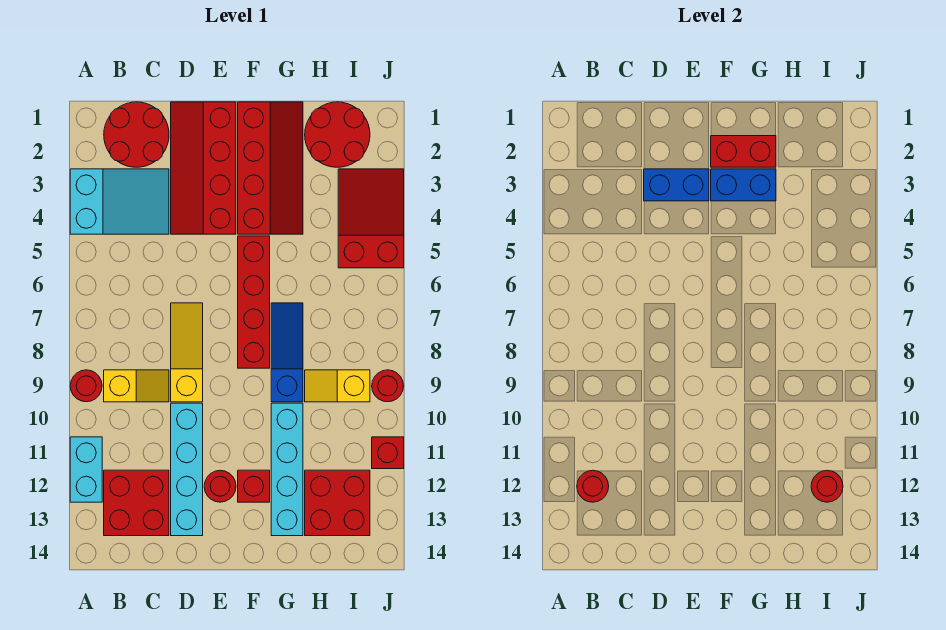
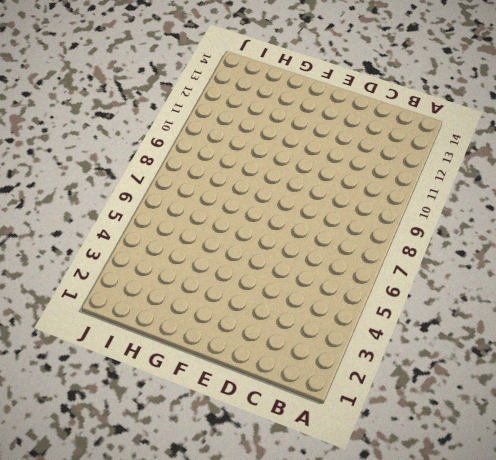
none -> cyan slope A3:C4 level 1 top A
none -> red round brick A9 level 1
none -> cyan brick A11:A12 level 1

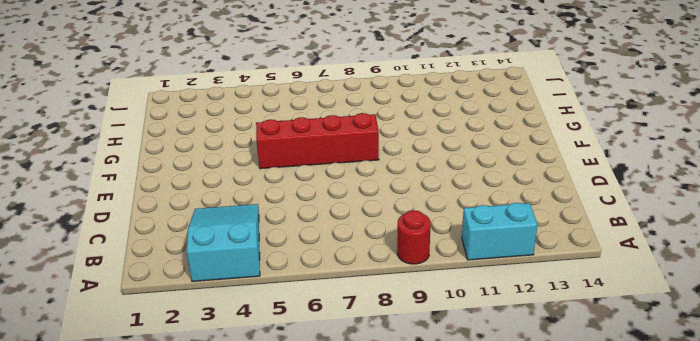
none -> red round brick B1:C2 level 1
none -> yellow slope B9:C9 level 1 top B
none -> red brick B12:C13 level 1

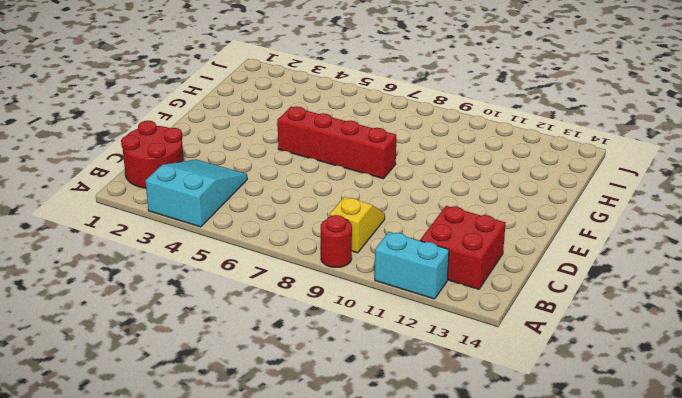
none -> red slope D1:E4 level 1 top E
none -> yellow slope D7:D9 level 1 top 9
none -> cyan brick D10:D13 level 1

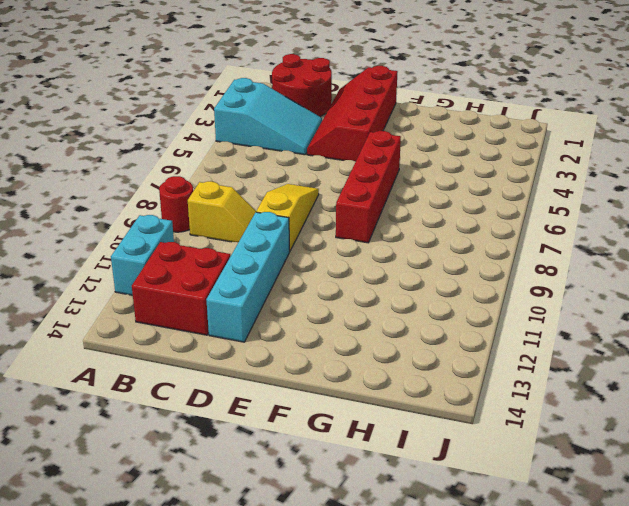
none -> red round brick E12 level 1
none -> red slope F1:G4 level 1 top F
none -> red brick F12 level 1

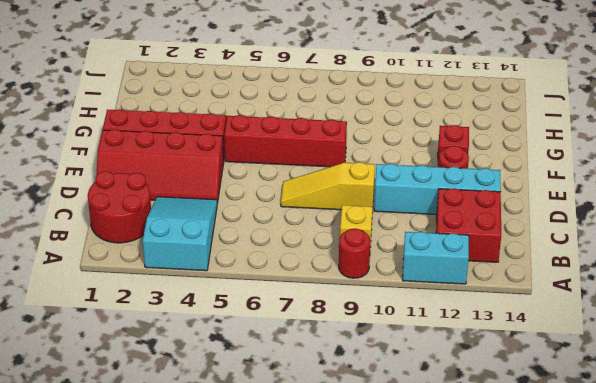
none -> blue slope G7:G9 level 1 top 9
none -> cyan brick G10:G13 level 1
none -> red round brick H1:I2 level 1

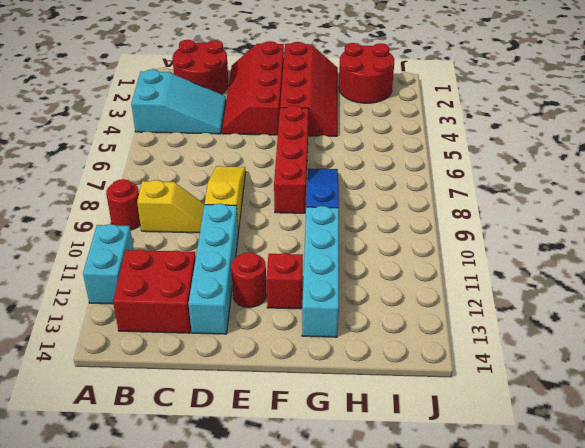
none -> yellow slope H9:I9 level 1 top I
none -> red brick H12:I13 level 1
none -> red slope I3:J5 level 1 top 5

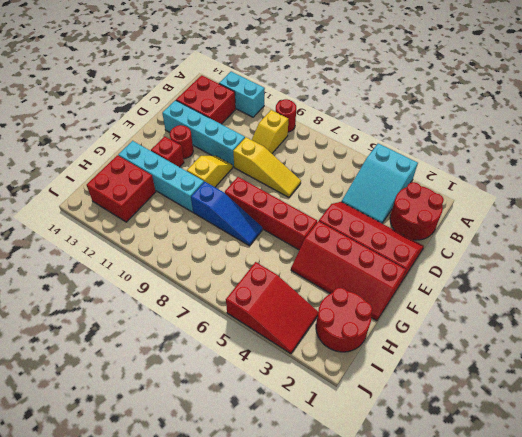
yellow slope E10:F10 level 1 top F -> yellow slope H9:I9 level 1 top I
none -> red round brick J9 level 1
none -> red brick J11 level 1
none -> red round brick B12 level 2

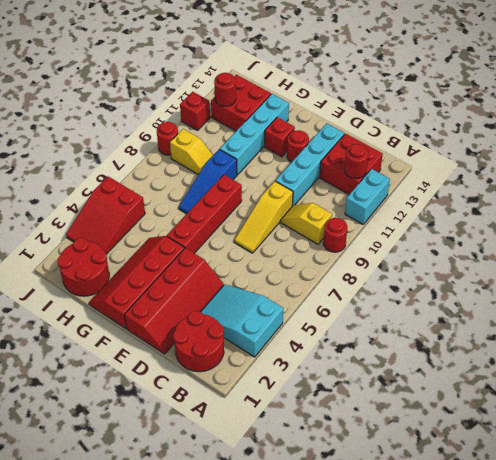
none -> blue brick D3:E3 level 2
none -> red brick F2:G2 level 2
none -> blue brick F3:G3 level 2

